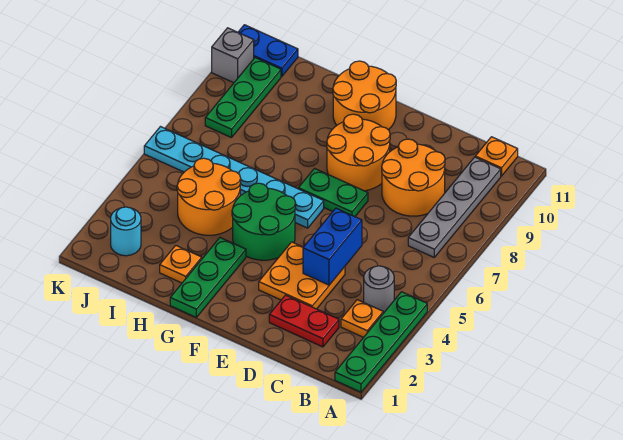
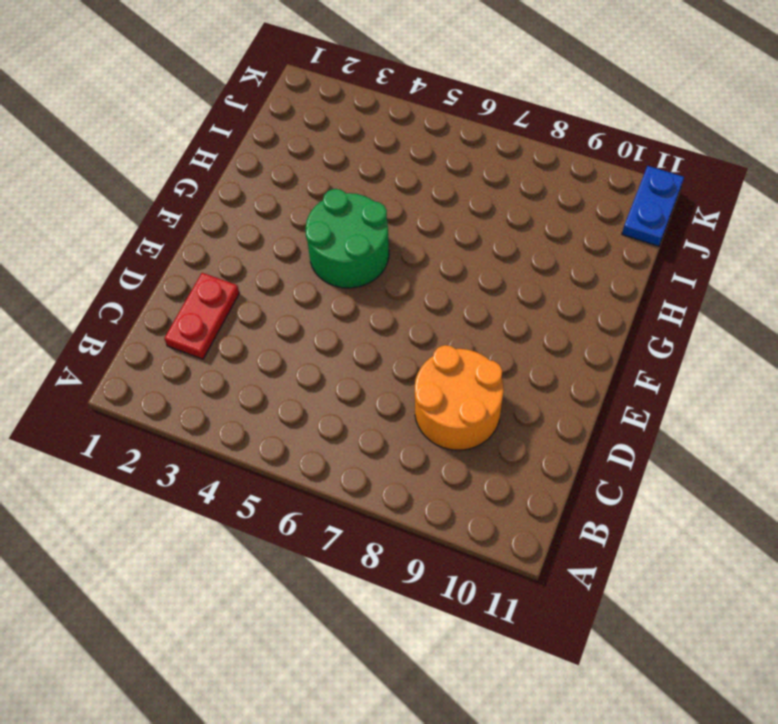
none -> green plate A1:A4 level 1
none -> orange plate B3 level 1
none -> grey round brick B4 level 1

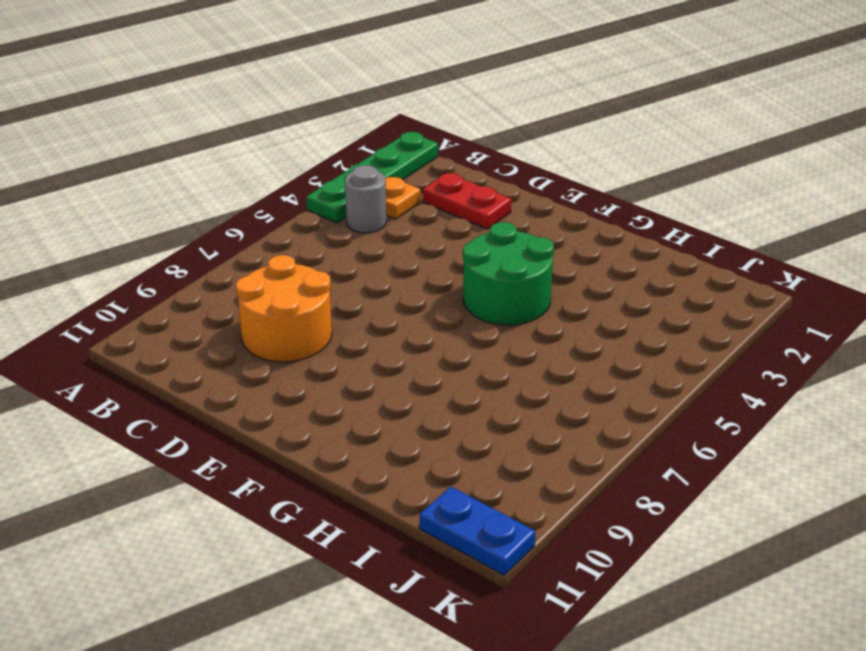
none -> grey plate B7:B10 level 1
none -> orange plate B11 level 1
none -> orange plate D3:E4 level 1

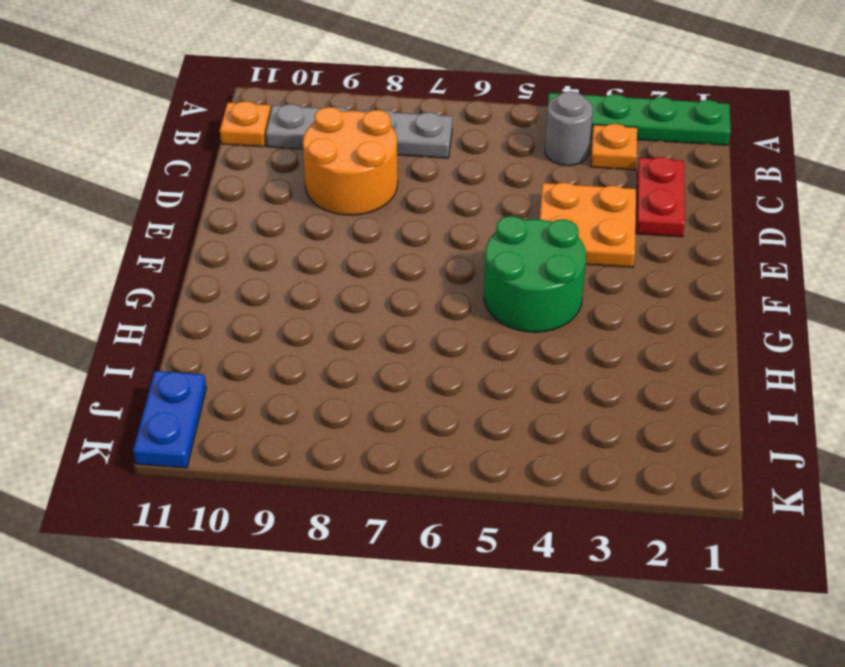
none -> green plate E7:F7 level 1
none -> orange round brick E8:F9 level 1
none -> cyan plate F6:K6 level 1

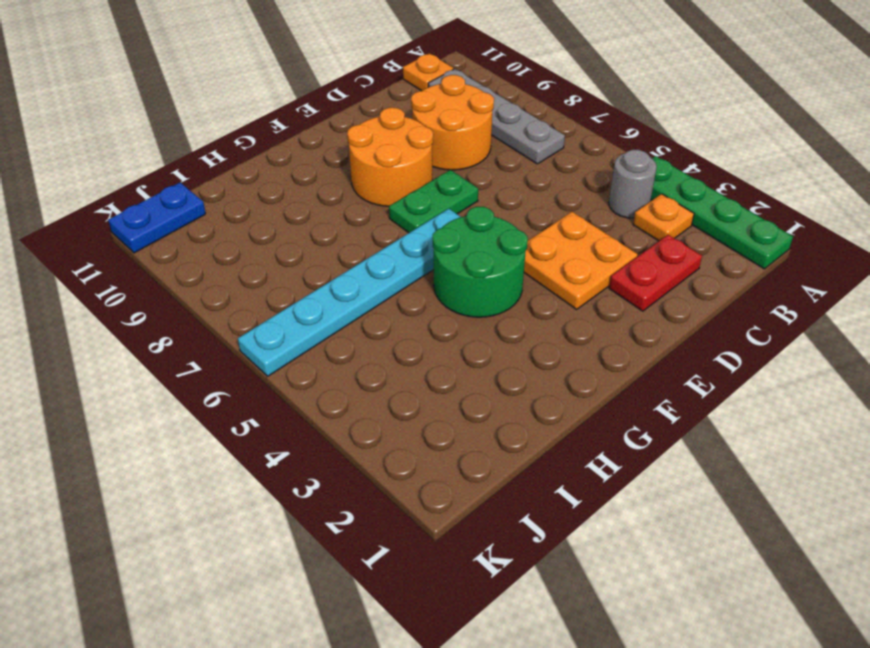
none -> orange round brick F10:G11 level 1
none -> green plate G1:G3 level 1
none -> orange plate H2 level 1

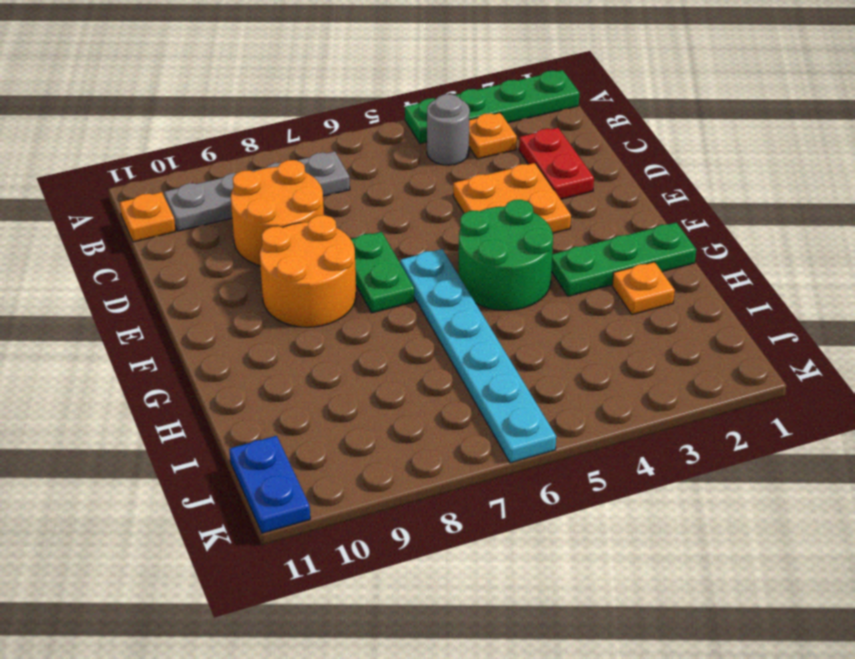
none -> orange round brick F10:G11 level 1
none -> orange round brick H4:I5 level 1
none -> cyan round brick J2 level 1

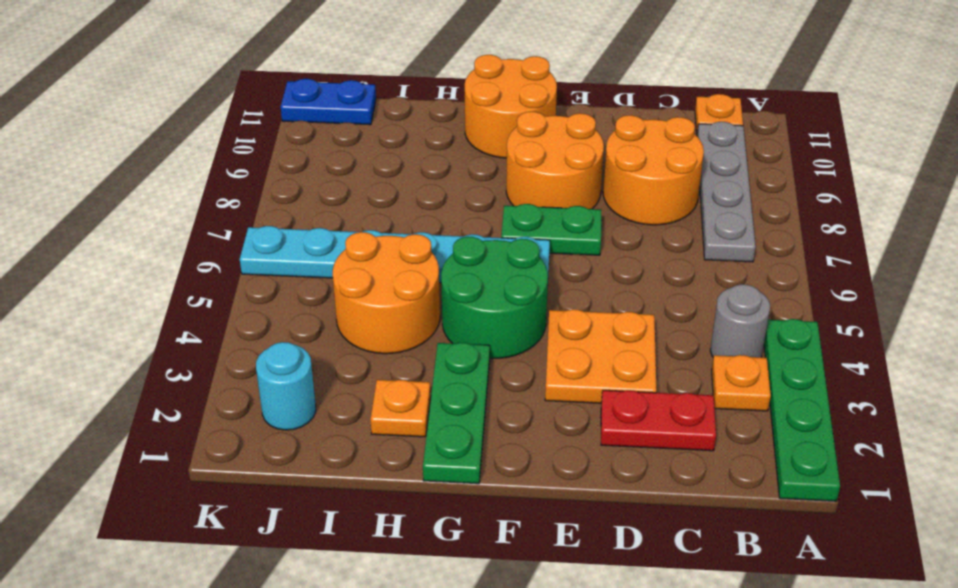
none -> green plate J8:J10 level 1
none -> grey brick K10 level 1
none -> blue brick D4:D5 level 2

